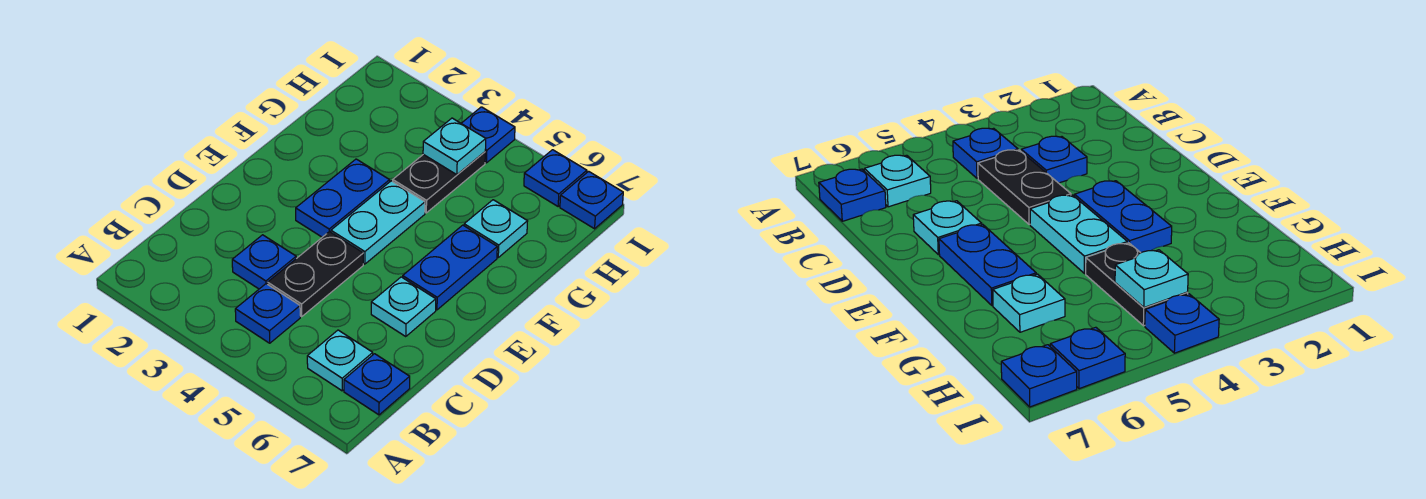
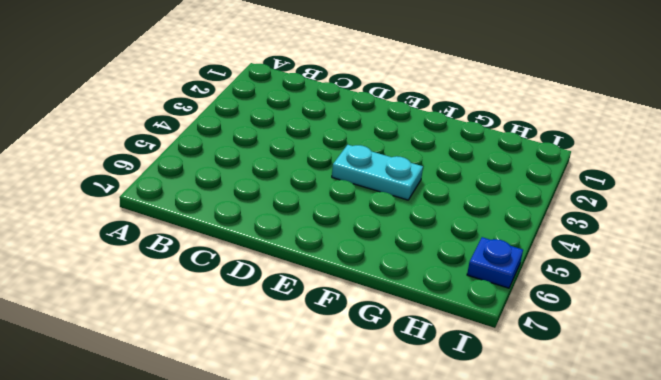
none -> blue plate B4 level 1
none -> cyan plate B6 level 1
none -> blue plate B7 level 1

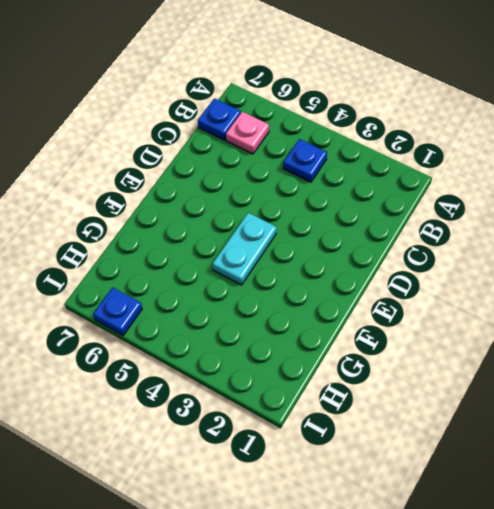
pink plate B6 level 1 -> cyan plate B6 level 1
none -> blue plate C3 level 1
none -> black plate C4:D4 level 1
none -> cyan plate D6 level 1

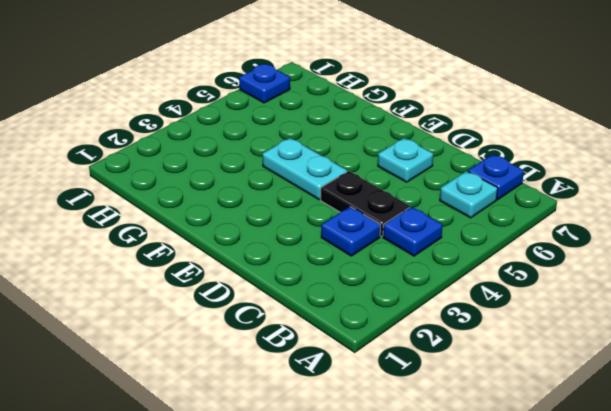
none -> blue plate E3:F3 level 1
none -> blue plate E6:F6 level 1
none -> black plate G4:H4 level 1

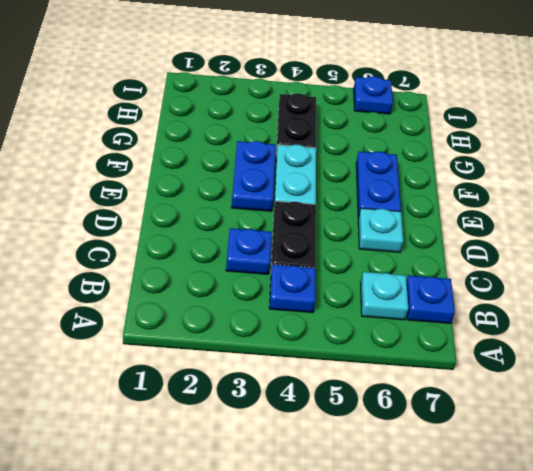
none -> cyan plate G6 level 1
none -> blue plate I4 level 1
none -> blue plate I7 level 1

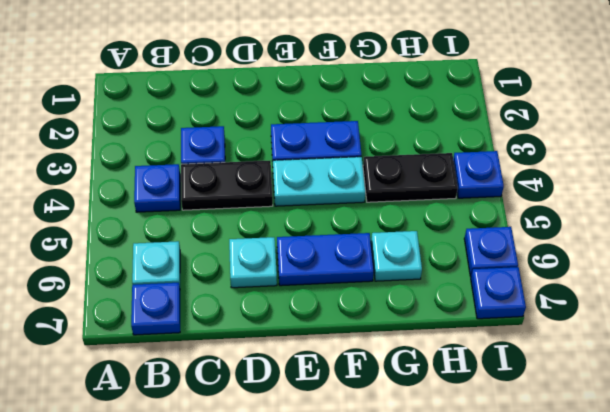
none -> cyan plate H4 level 2

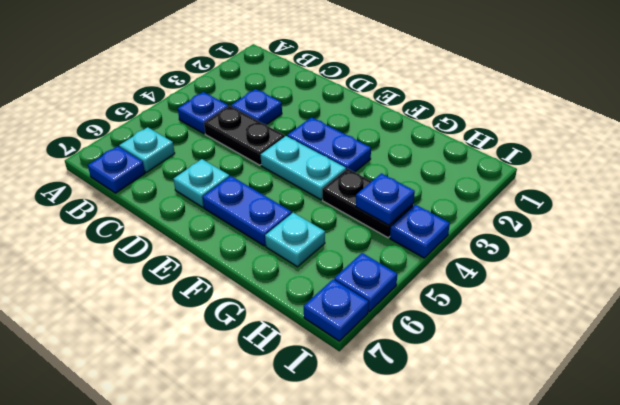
blue plate H4 level 2 -> cyan plate H4 level 2

